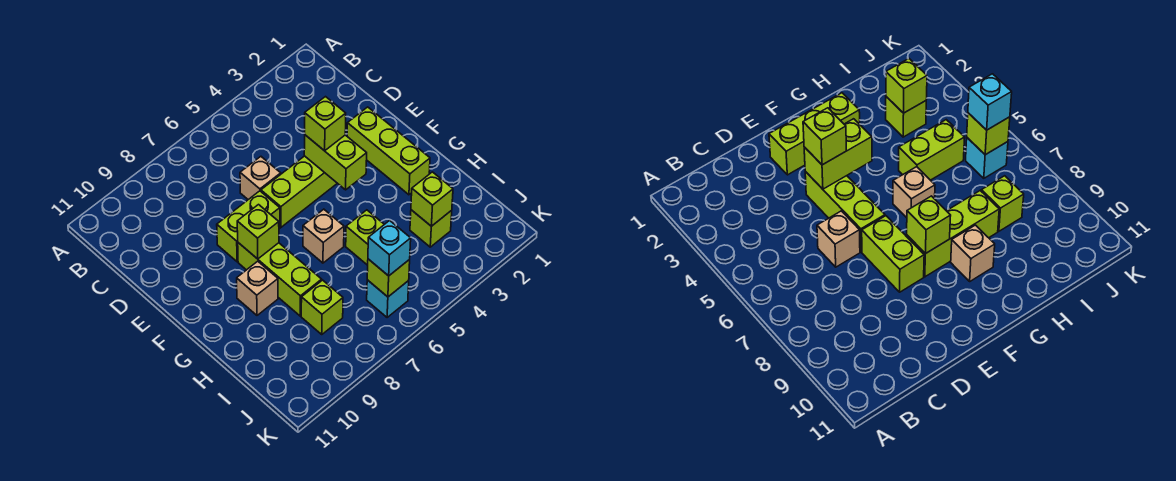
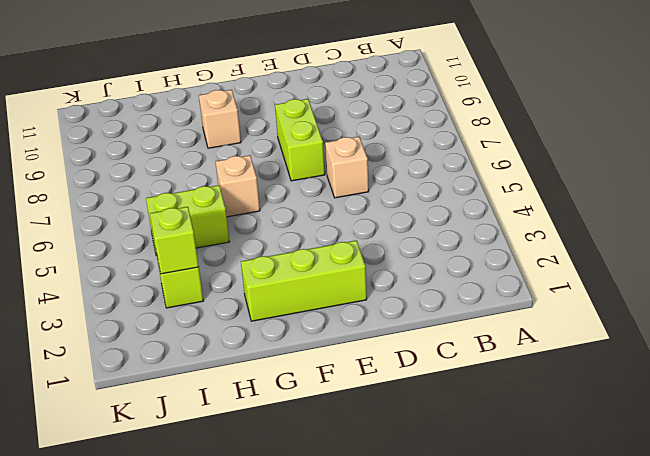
none -> lime brick E4:E6 level 1
none -> lime brick F8:H8 level 1
none -> lime brick I8 level 1

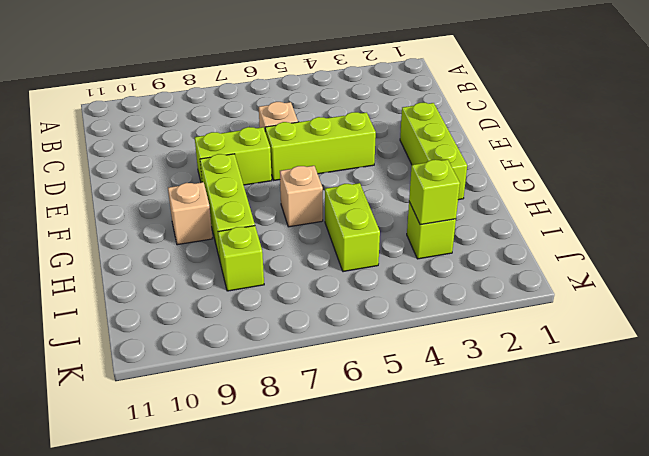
none -> cyan brick J6 level 1
none -> lime brick E4:F4 level 2
none -> lime brick F8 level 2

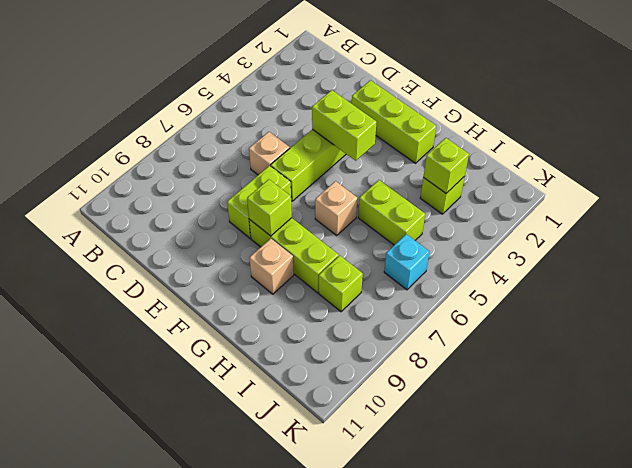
none -> lime brick J6 level 2
none -> lime brick E4 level 3
none -> cyan brick J6 level 3

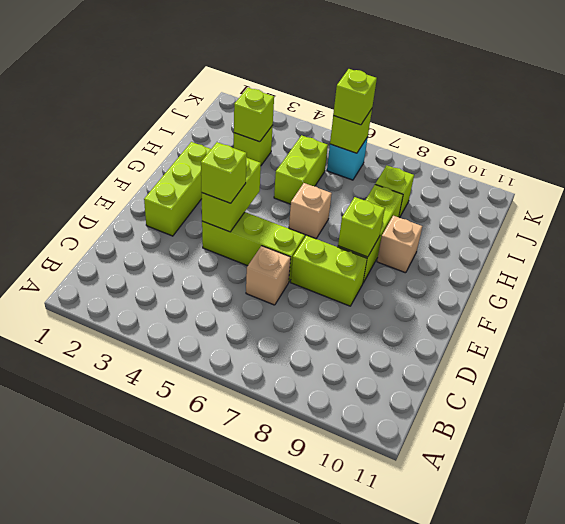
lime brick J6 level 3 -> cyan brick J6 level 3

